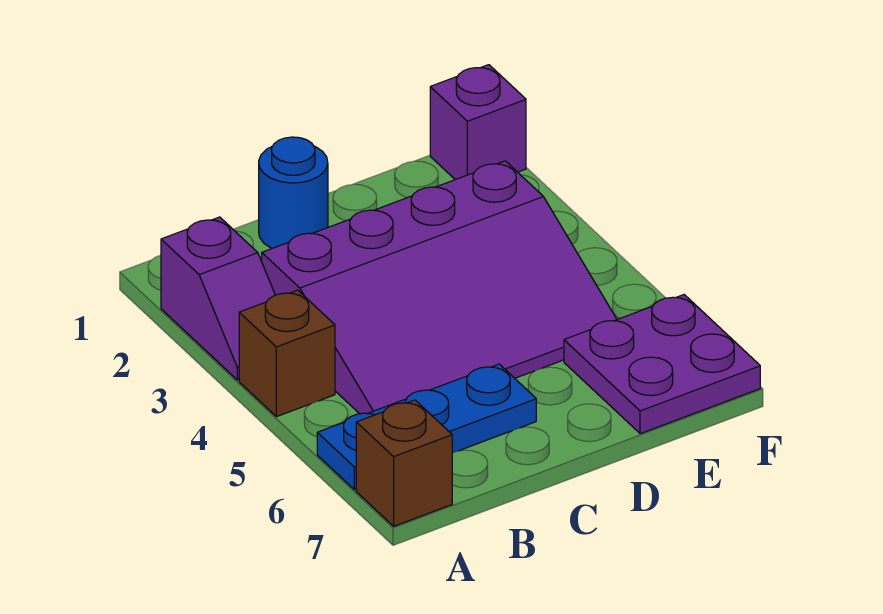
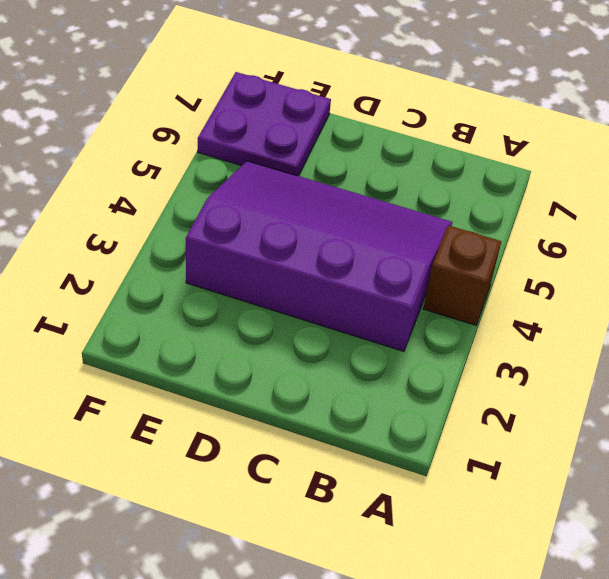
none -> purple slope A2:A3 level 1 top 2
none -> blue plate A6:C6 level 1

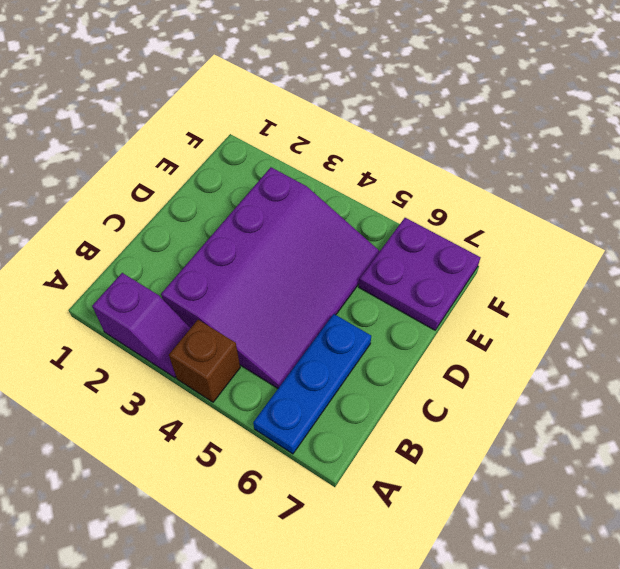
none -> brown brick A7 level 1
none -> blue round brick C1 level 1

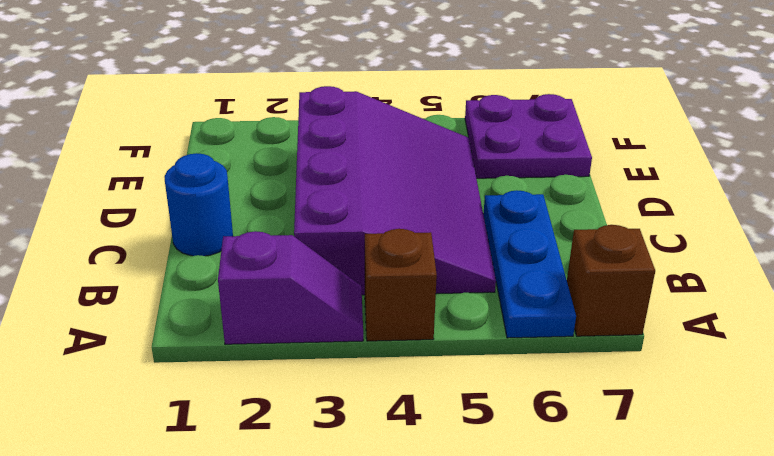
none -> purple brick F1 level 1

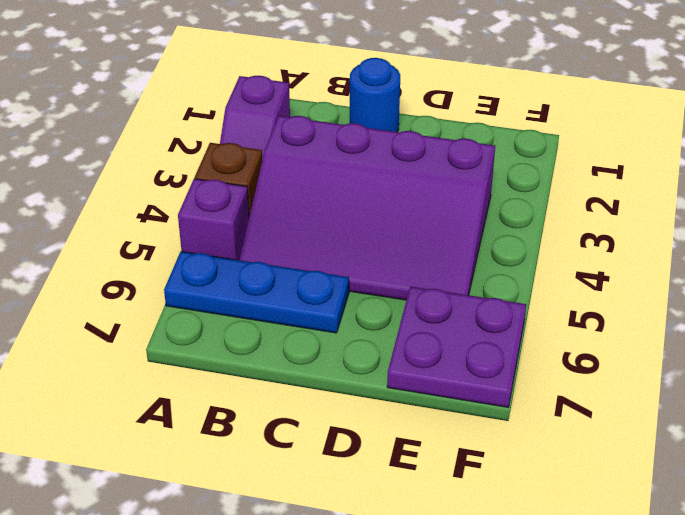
purple brick A5 level 1 -> purple brick F1 level 1
none -> brown brick A7 level 1

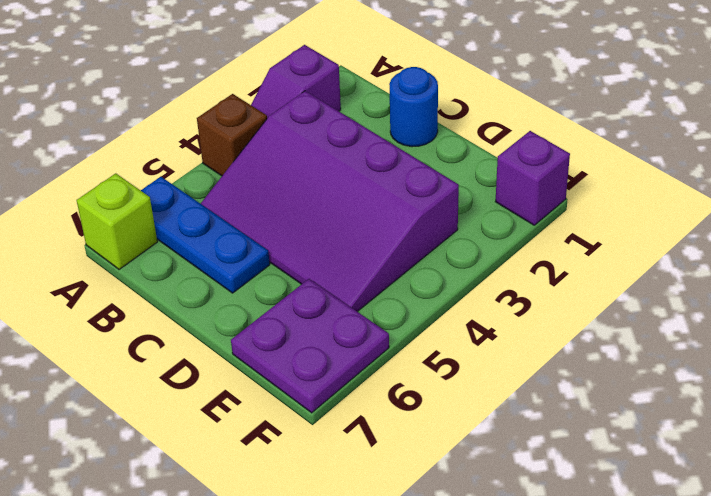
lime brick A7 level 1 -> brown brick A7 level 1

